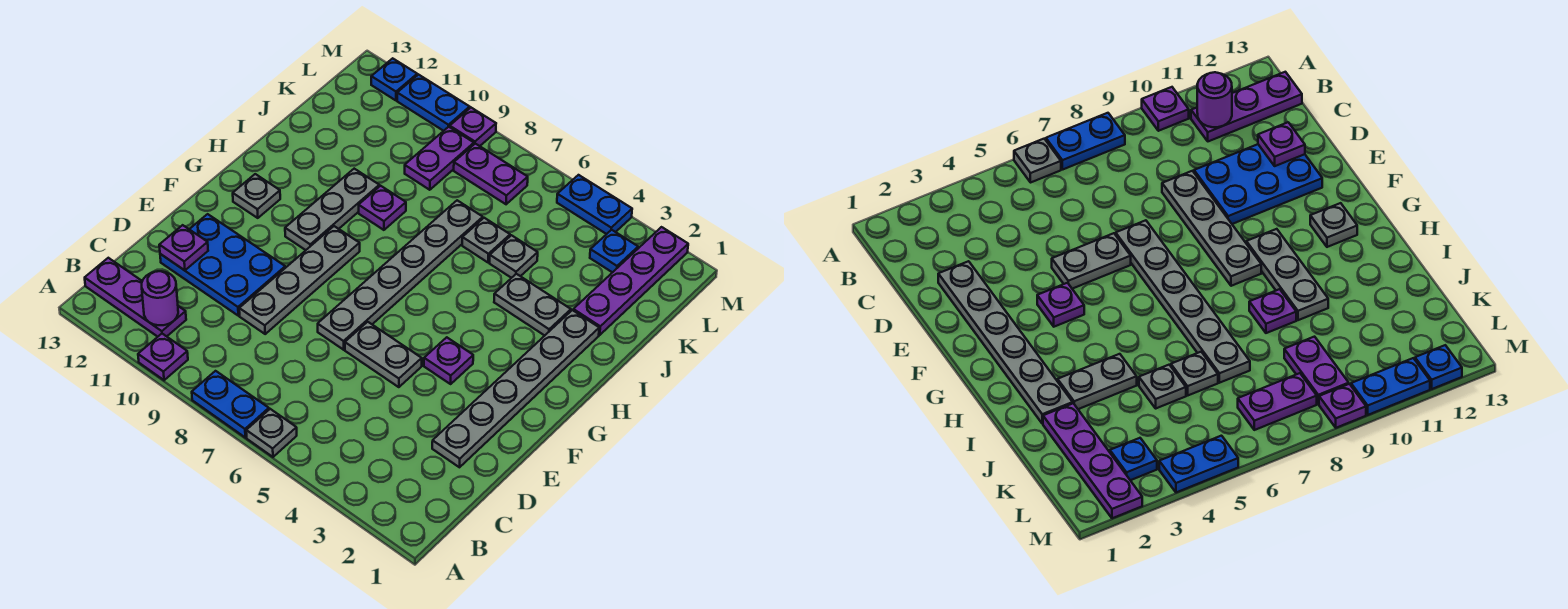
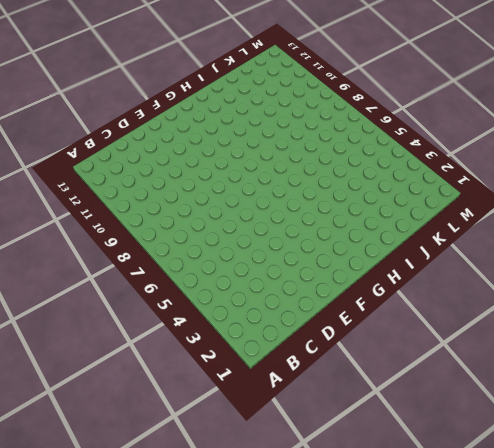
none -> grey plate A6 level 1
none -> blue plate A7:A8 level 1
none -> purple plate A10 level 1

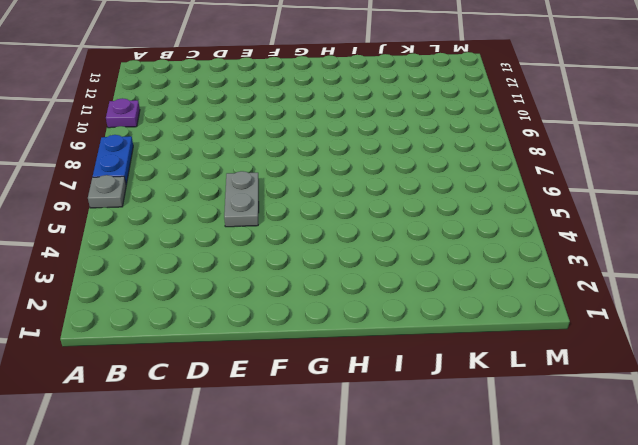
none -> purple plate B11:B13 level 1
none -> grey plate D2:I2 level 1
none -> grey plate D9:G9 level 1

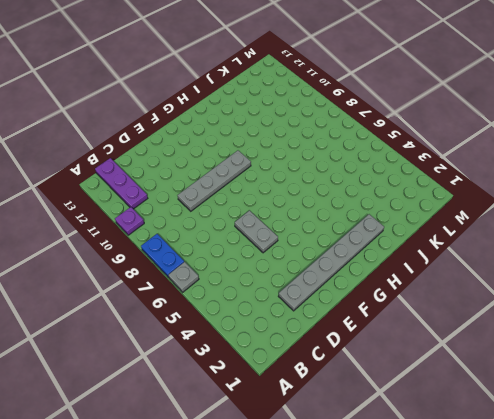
none -> blue plate D10:E12 level 1
none -> grey plate E7:J7 level 1
none -> purple plate F4 level 1

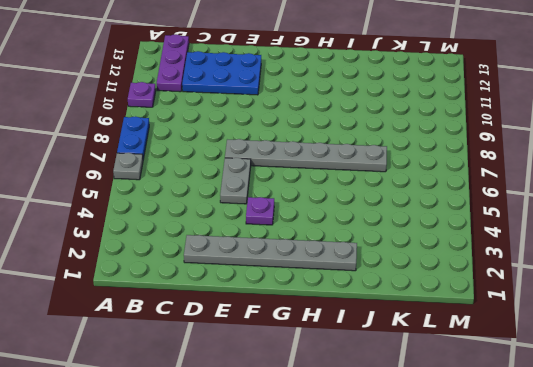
blue plate C11:E12 level 1 -> blue plate D10:E12 level 1
none -> grey plate D9:G9 level 1
none -> grey plate G10:I10 level 1
none -> grey plate G12 level 1

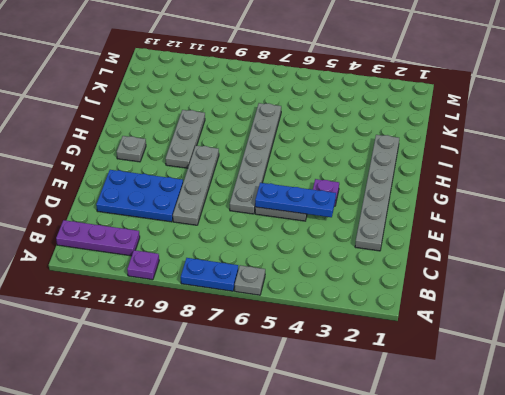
blue plate E4:E6 level 2 -> none
none -> grey plate I3:I4 level 1
none -> purple plate I9 level 1
none -> purple plate J2:M2 level 1

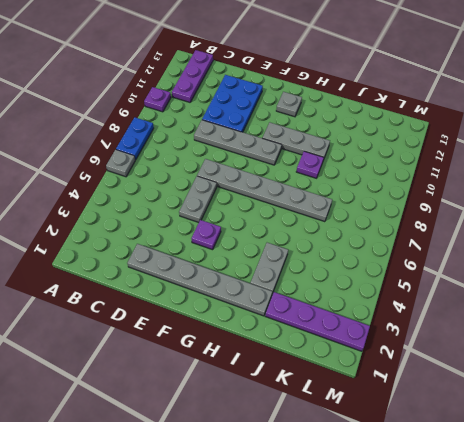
none -> grey plate J5 level 1
none -> grey plate J6 level 1
none -> purple plate K9:L9 level 1

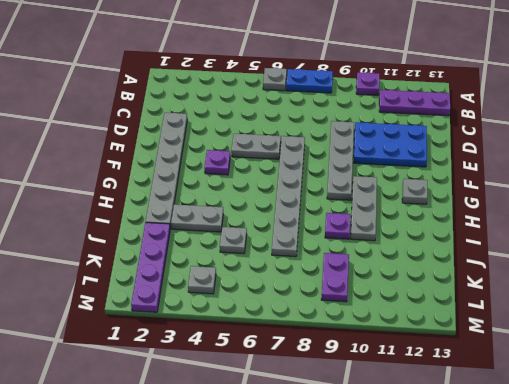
grey plate L4 level 1 -> grey plate J6 level 1
none -> blue plate L3 level 1
none -> purple plate L7:L8 level 1
none -> blue plate M4:M5 level 1

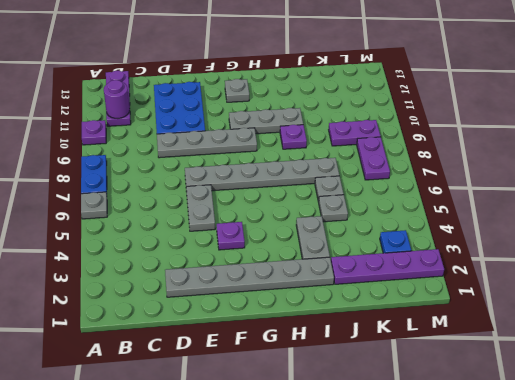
none -> blue plate M4:M5 level 1
none -> purple plate M9 level 1
none -> blue plate M10:M11 level 1

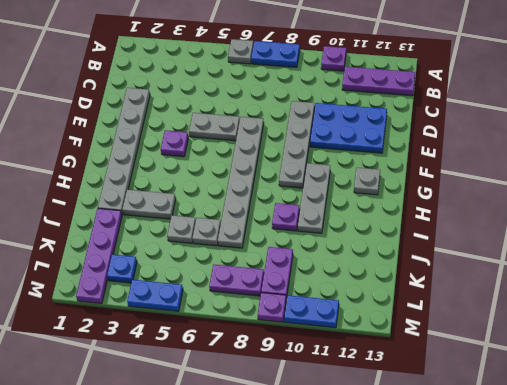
none -> blue plate M12 level 1
none -> purple round brick B11 level 2
none -> purple plate D12 level 2

